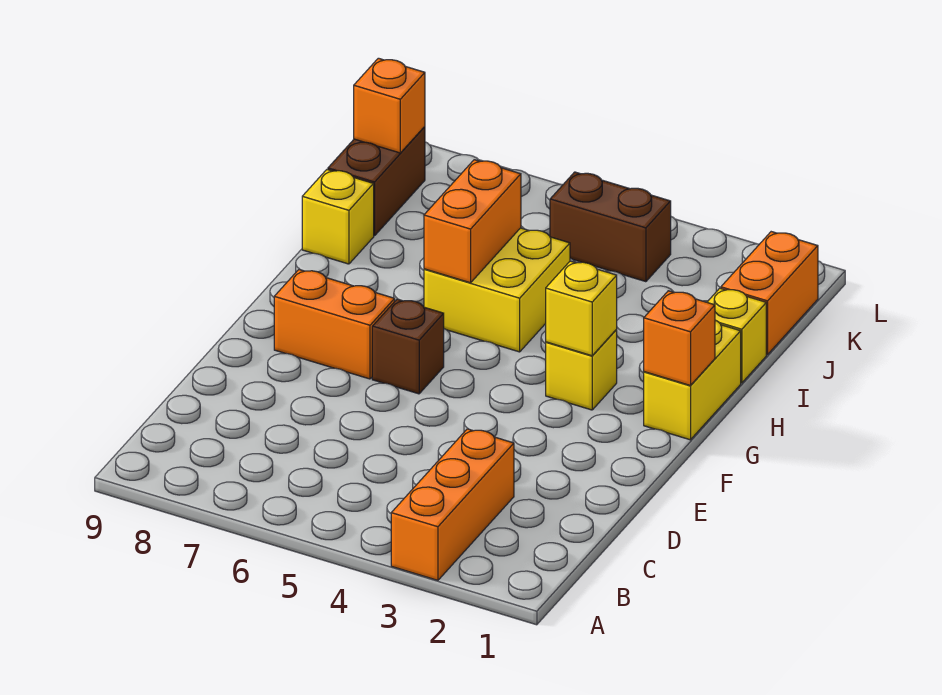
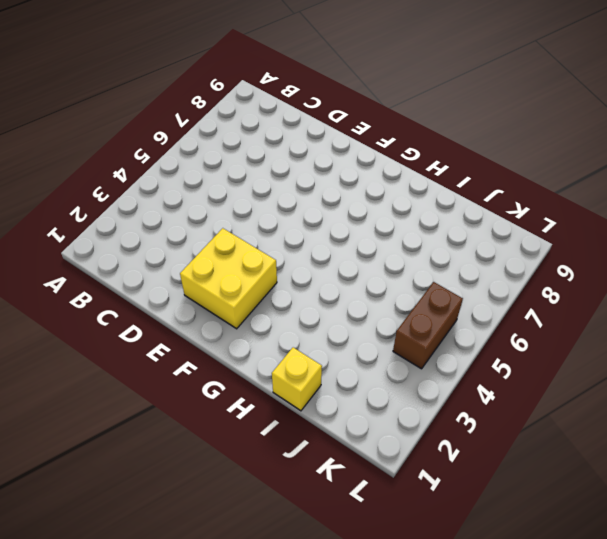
yellow brick E2:F3 level 1 -> yellow brick H5:I6 level 1
none -> orange brick A3:C3 level 1
none -> brown brick F6 level 1
none -> orange brick F7:F8 level 1

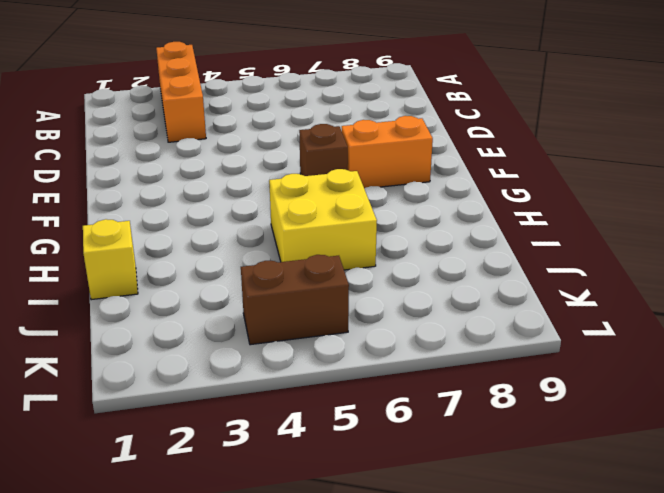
none -> yellow brick G1:H1 level 1
none -> yellow brick G3 level 1
none -> yellow brick I9 level 1

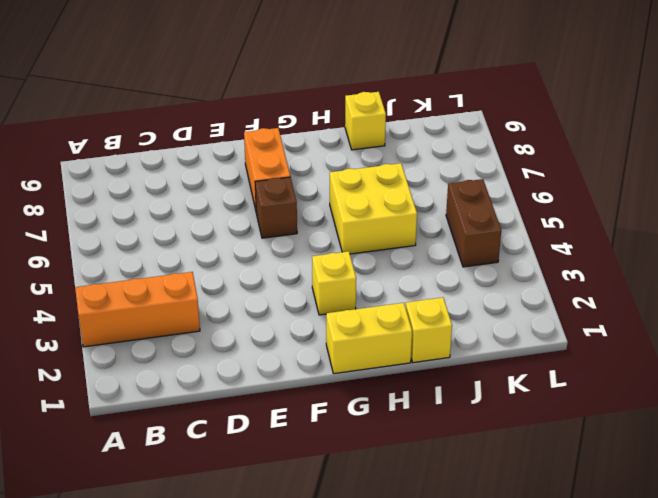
none -> orange brick J1:K1 level 1
none -> brown brick J9:K9 level 1
none -> orange brick G1 level 2

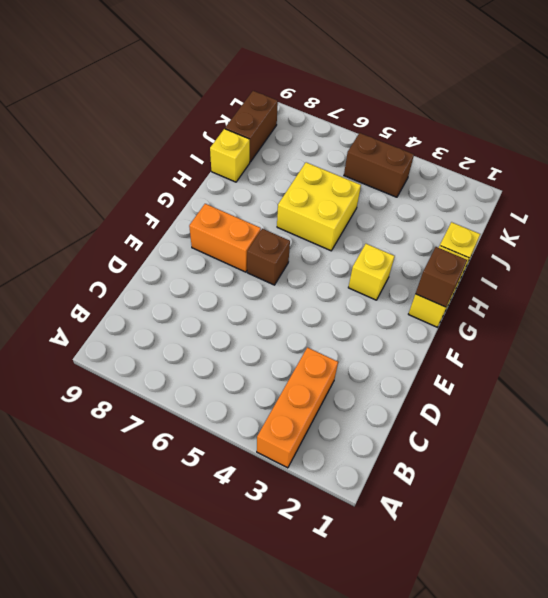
brown brick G1 level 2 -> orange brick G1 level 2
none -> orange brick J1:K1 level 1
none -> yellow brick G3 level 2
none -> orange brick H6:I6 level 2

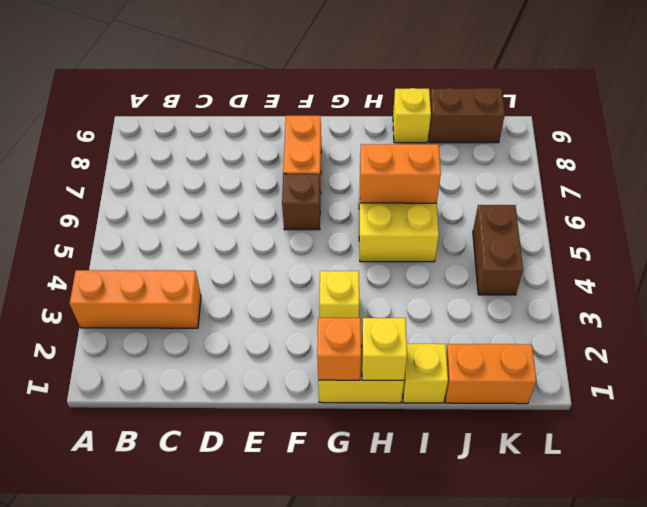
yellow brick H1 level 2 -> yellow brick G3 level 2
none -> orange brick K9 level 2

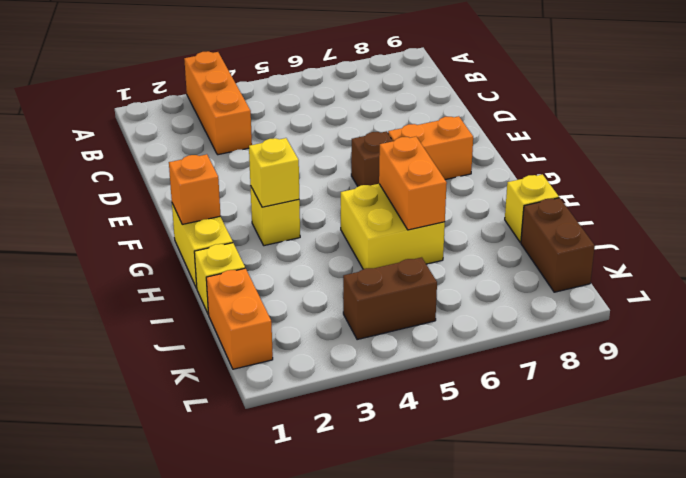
none -> orange brick K9 level 2

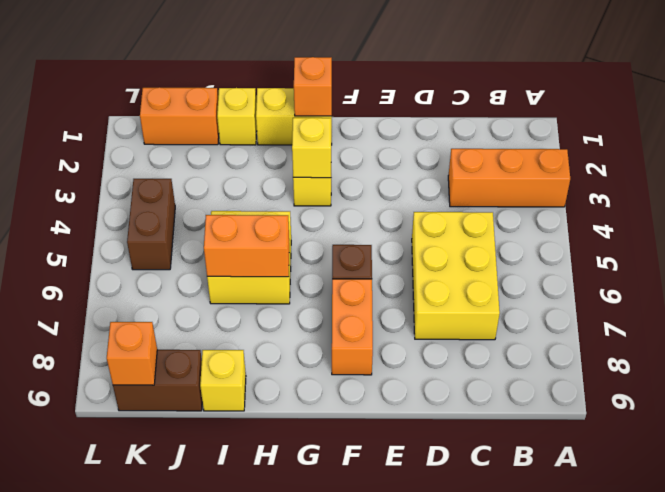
yellow brick C5:D7 level 1 -> none

